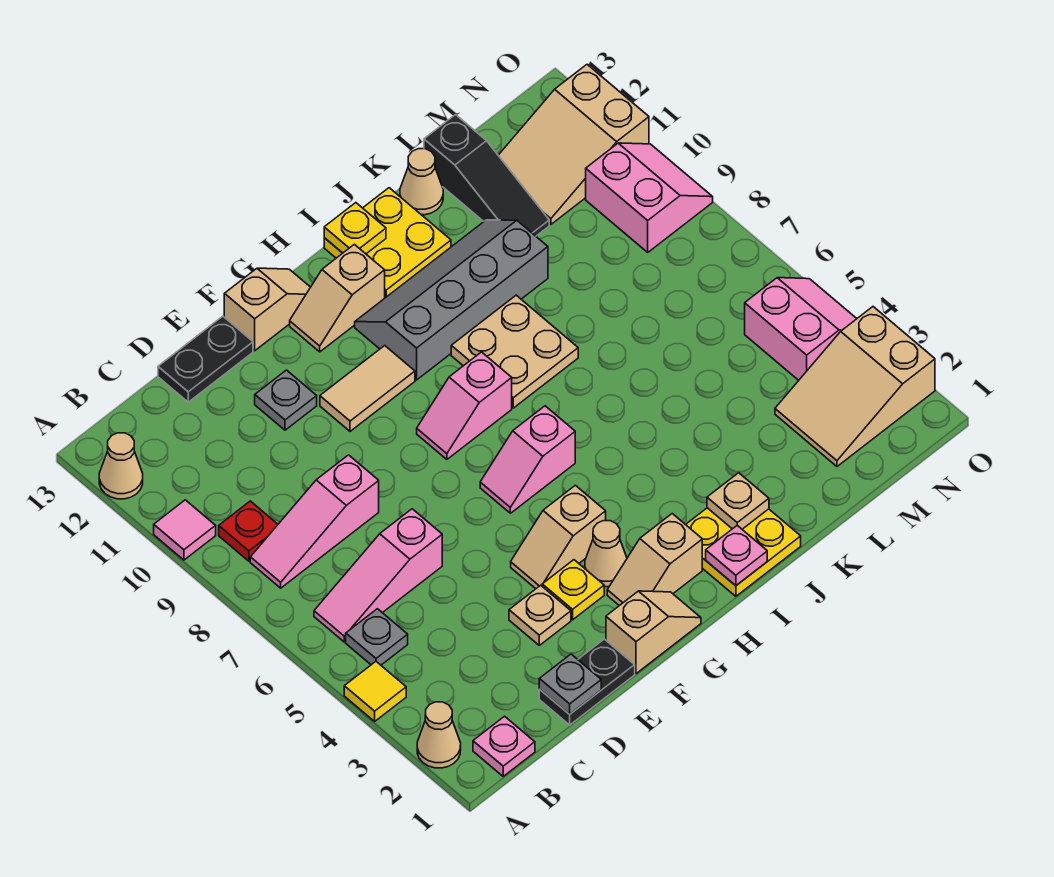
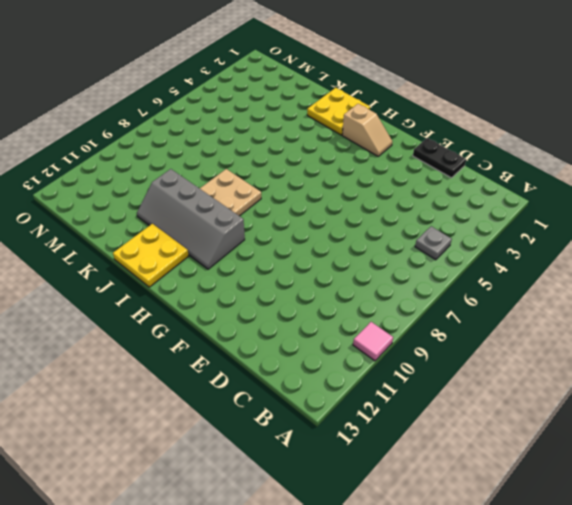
none -> tan cone A2 level 1
none -> yellow tile A4 level 1
none -> tan cone A12 level 1
none -> pink plate B1 level 1

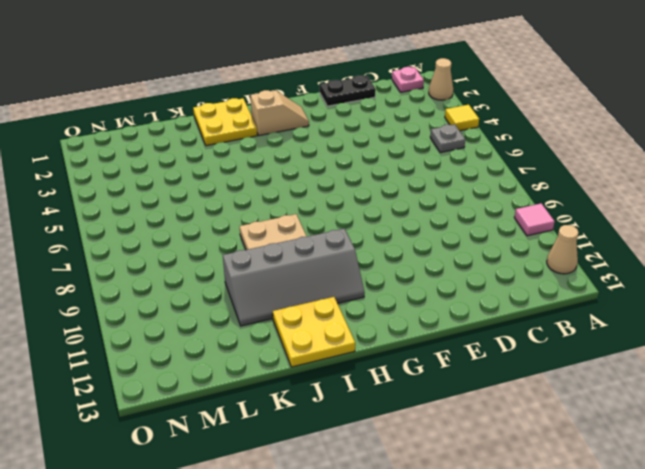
none -> pink slope B6:D6 level 1 top D
none -> pink slope B8:D8 level 1 top D
none -> red plate B9 level 1
none -> black plate D13:E13 level 1

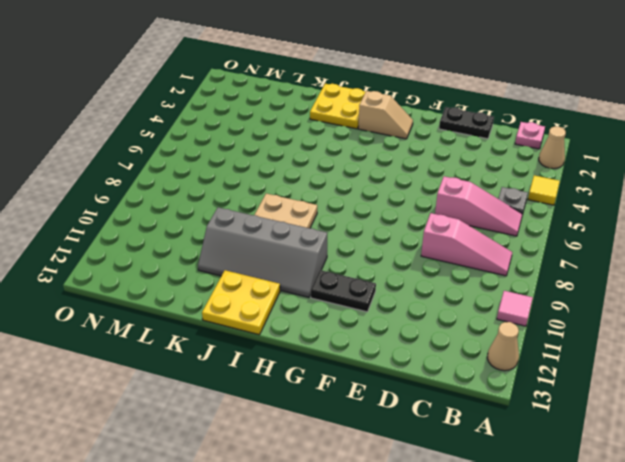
black plate F11:G11 level 1 -> black plate D13:E13 level 1
none -> red plate B9 level 1
none -> tan plate E3 level 1
none -> grey plate E11 level 1
none -> tan slope F1:G1 level 1 top F

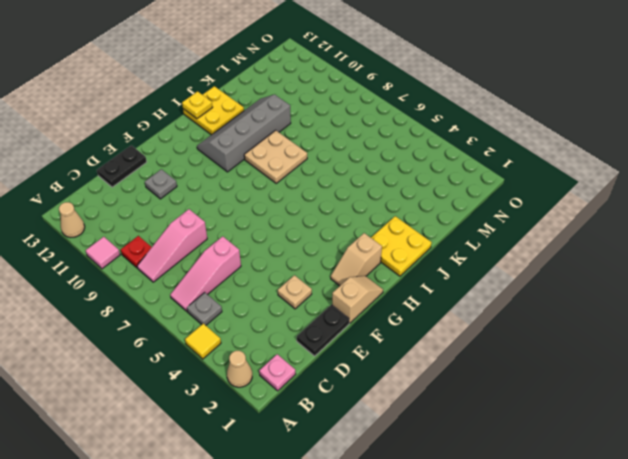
none -> yellow plate F3 level 1
none -> tan slope F4:G4 level 1 top G
none -> tan tile F10:G10 level 1
none -> tan slope F13:G13 level 1 top F

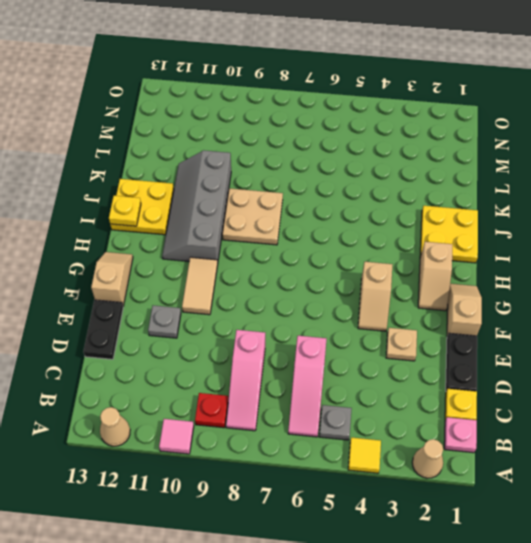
yellow plate C1 level 1 -> yellow plate F3 level 1
none -> tan cone G3 level 1
none -> pink slope G6:H6 level 1 top H
none -> pink slope G8:H8 level 1 top H
none -> tan slope G12:H12 level 1 top H

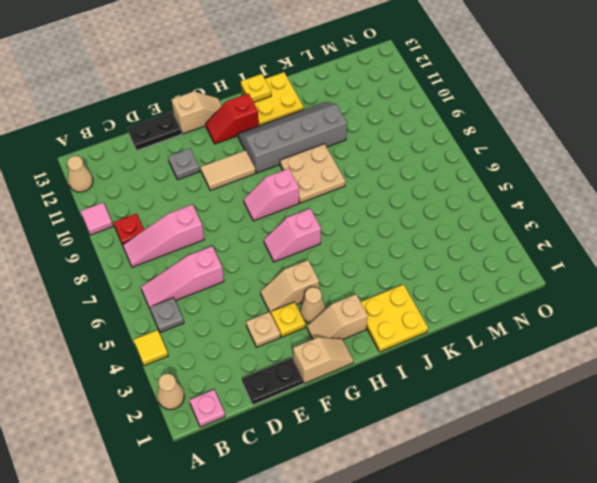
red slope G12:H12 level 1 top H -> tan slope G12:H12 level 1 top H
none -> tan cone K13 level 1
none -> black slope L11:L13 level 1 top 13
none -> tan slope M2:O3 level 1 top O
none -> tan slope M11:O12 level 1 top O

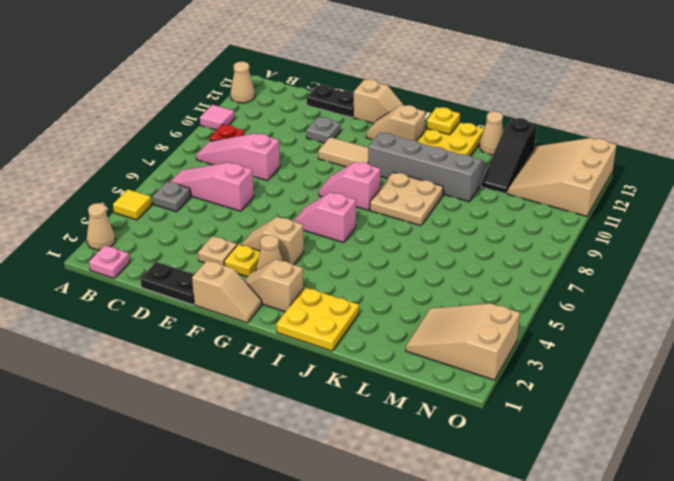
tan slope M11:O13 level 1 top O -> tan slope M11:O12 level 1 top O
none -> pink slope N4:O5 level 1 top N
none -> pink slope N9:O10 level 1 top N
none -> grey plate D1 level 2
none -> pink plate I1 level 2

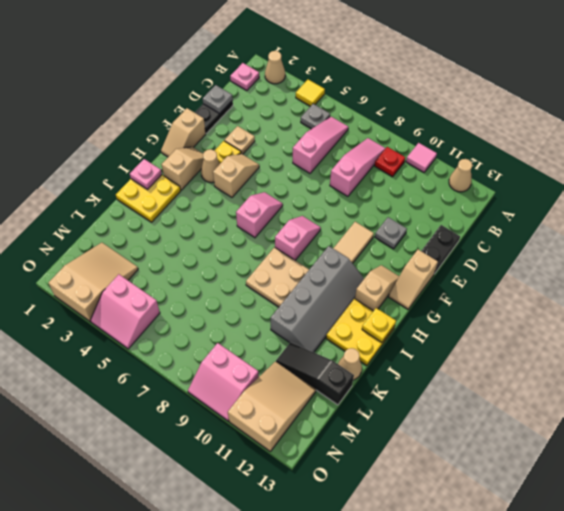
none -> tan plate J2 level 2

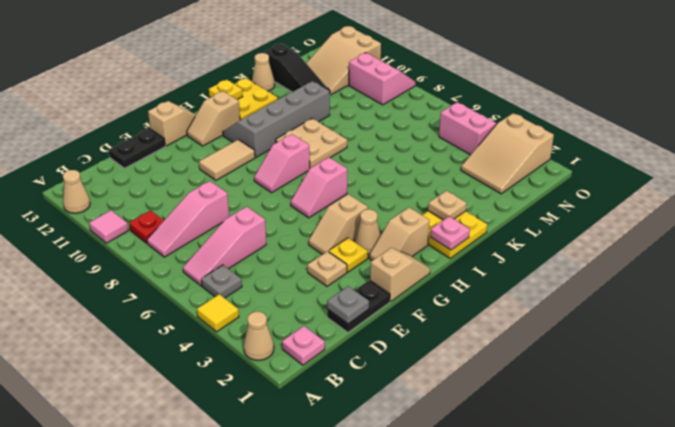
none -> grey plate E11 level 1

